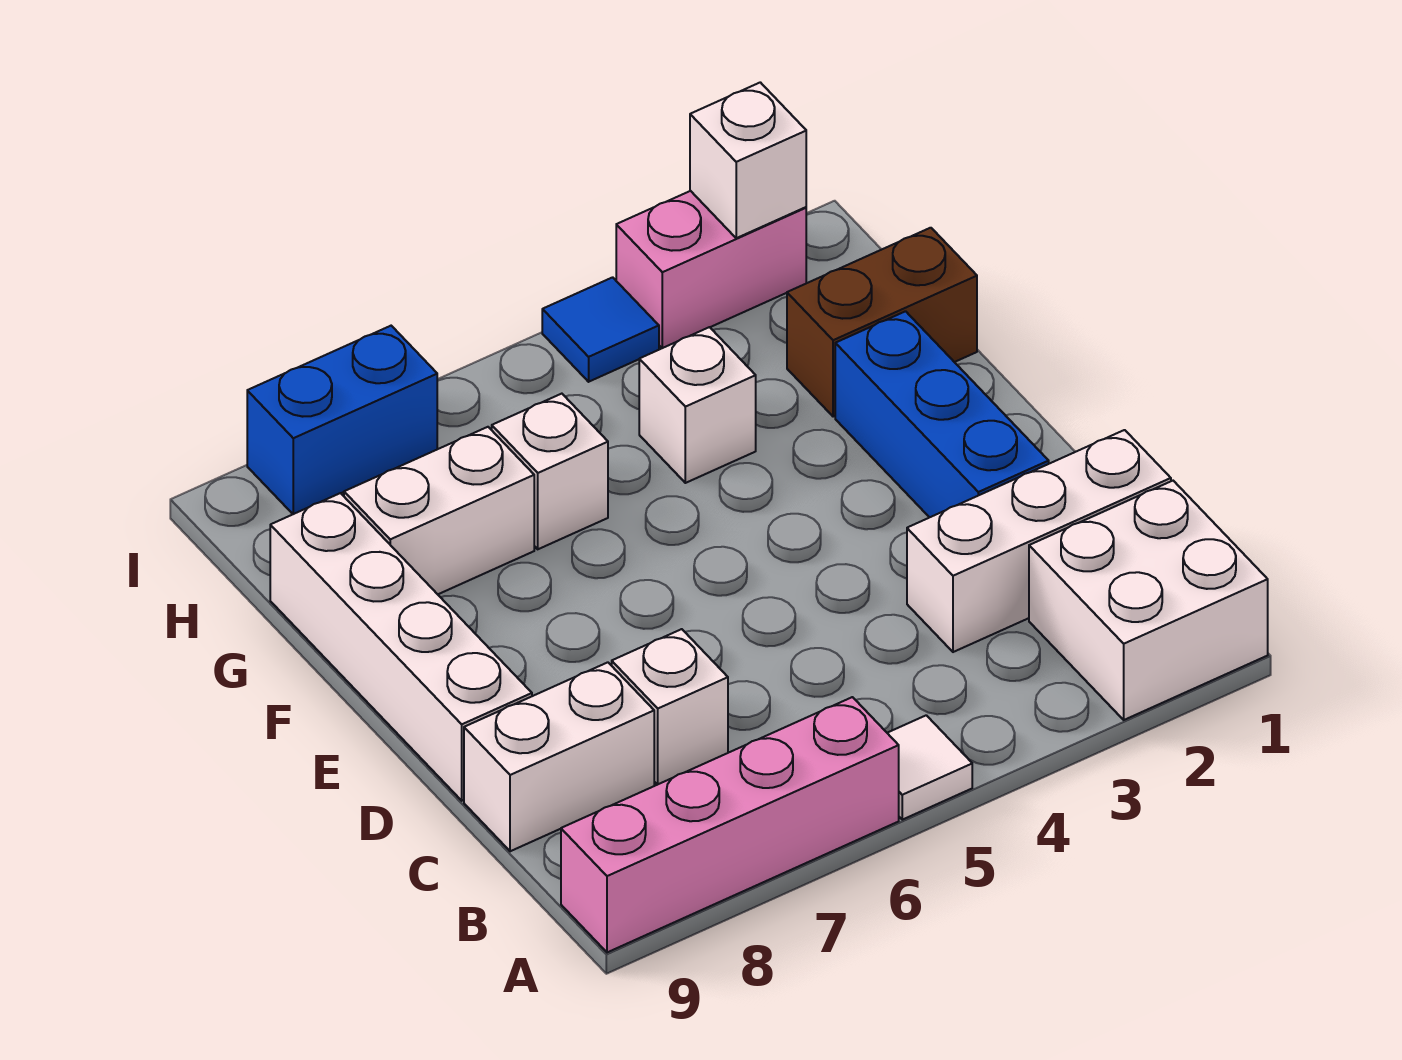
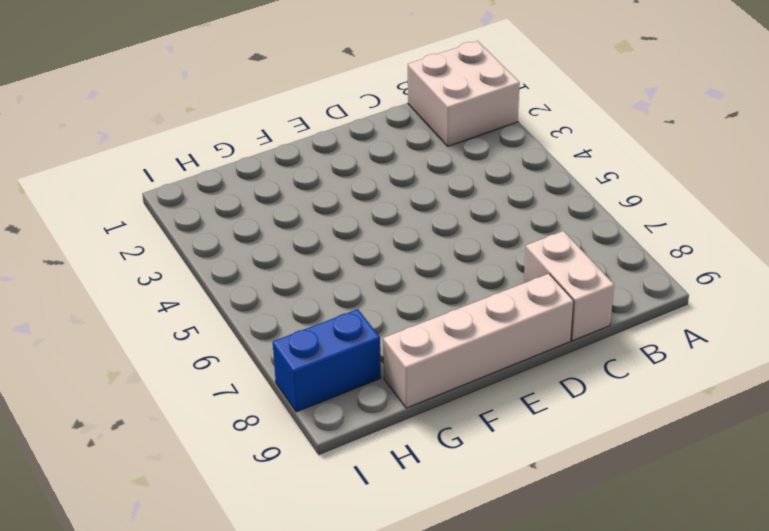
blue brick H8:I8 level 1 -> blue brick I7:I8 level 1
none -> white tile A5 level 1
none -> pink brick A6:A9 level 1
none -> white brick C1:C3 level 1

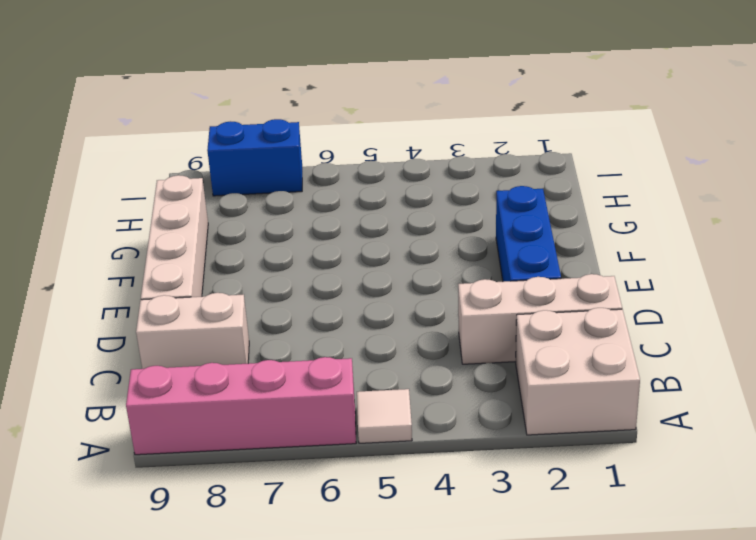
none -> white brick C7 level 1
none -> brown brick G1:G2 level 1
none -> white brick G4 level 1

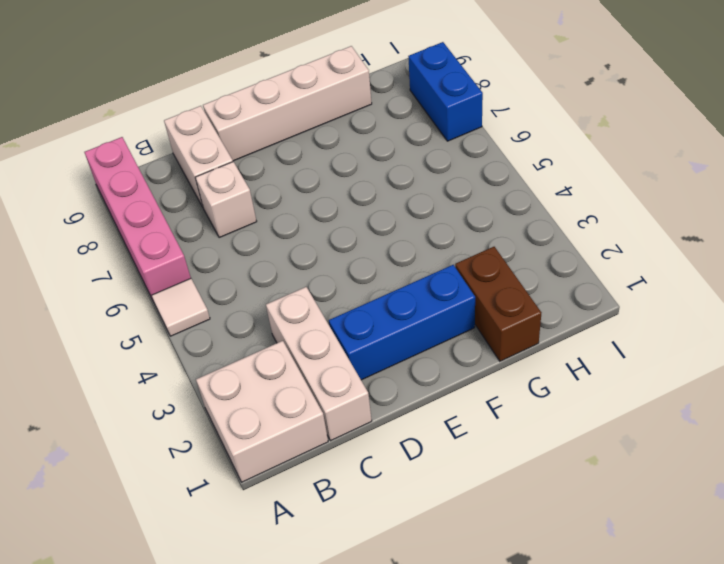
none -> white brick G4 level 1
none -> white brick G6 level 1
none -> white brick G7:G8 level 1

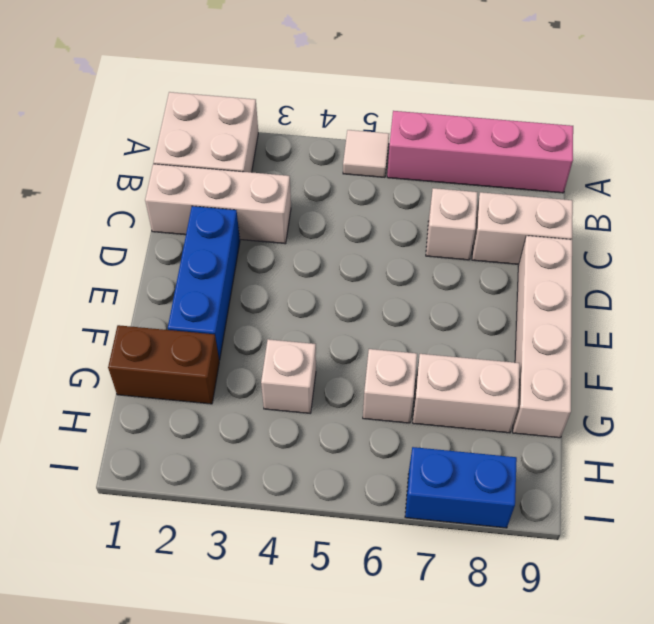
none -> pink brick I2:I3 level 1
none -> blue tile I4 level 1
none -> white brick I2 level 2

